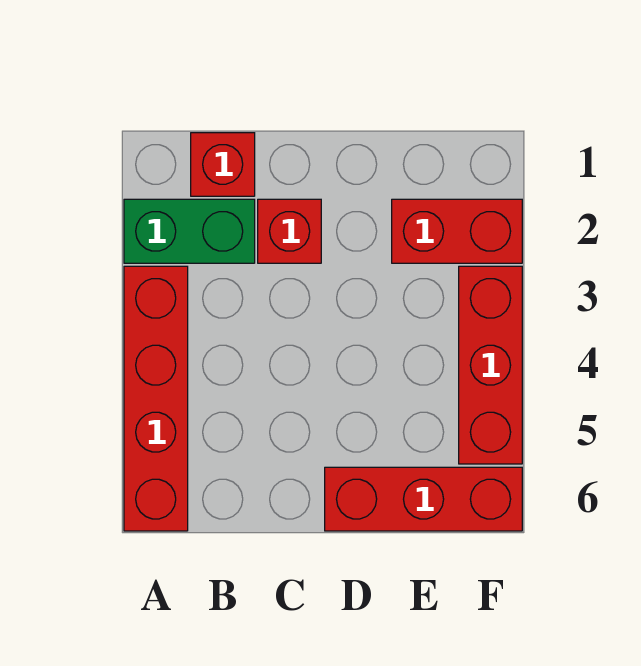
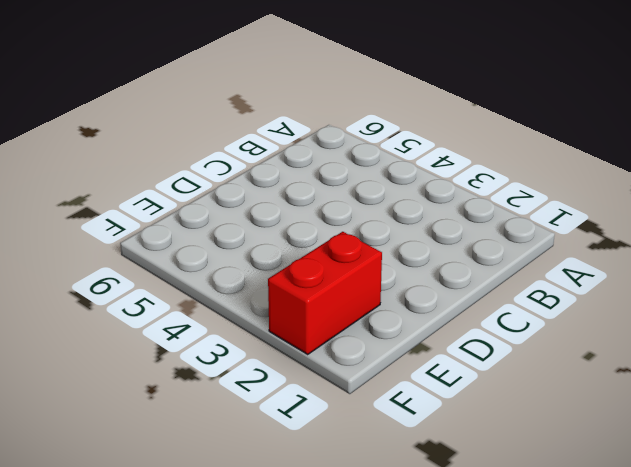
none -> green brick A2:B2 level 1
none -> red brick A3:A6 level 1

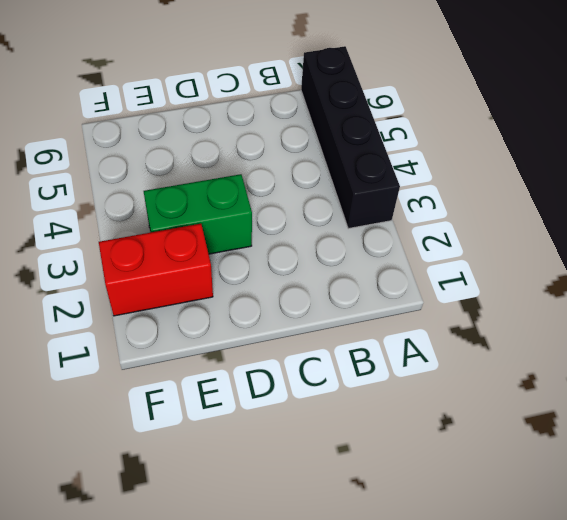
black brick A3:A6 level 1 -> red brick A3:A6 level 1
green brick D3:E3 level 1 -> green brick A2:B2 level 1
none -> red brick B1 level 1
none -> red brick C2 level 1

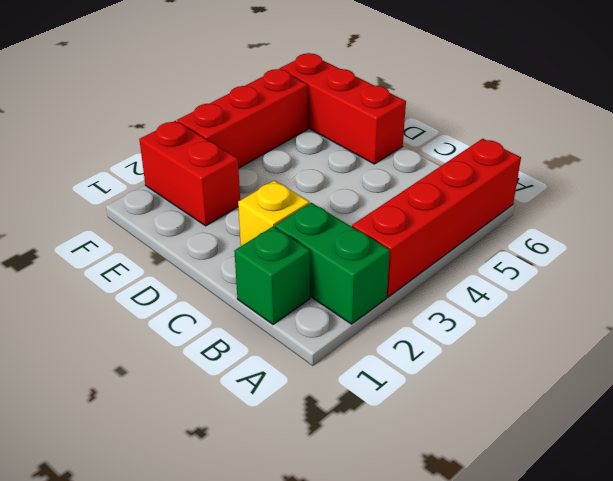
green brick B1 level 1 -> red brick B1 level 1
yellow brick C2 level 1 -> red brick C2 level 1

